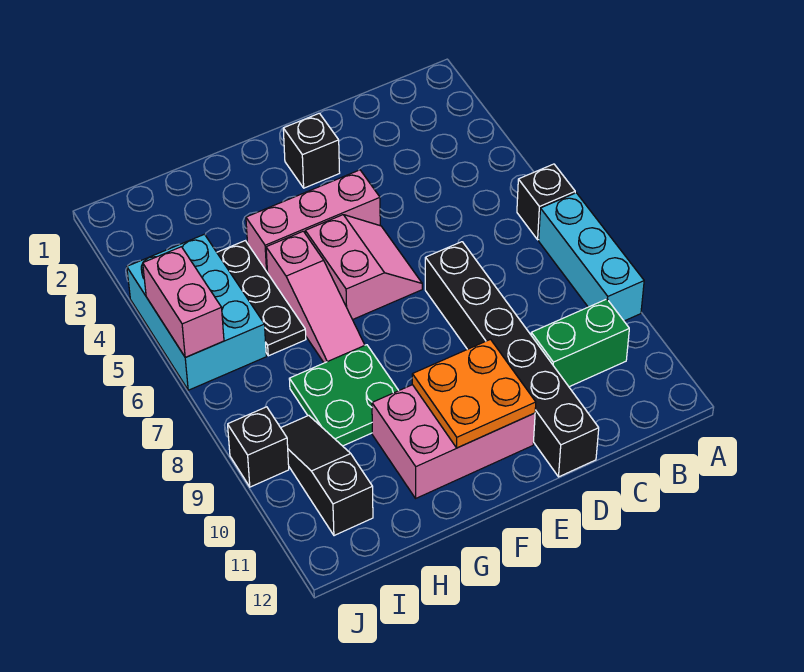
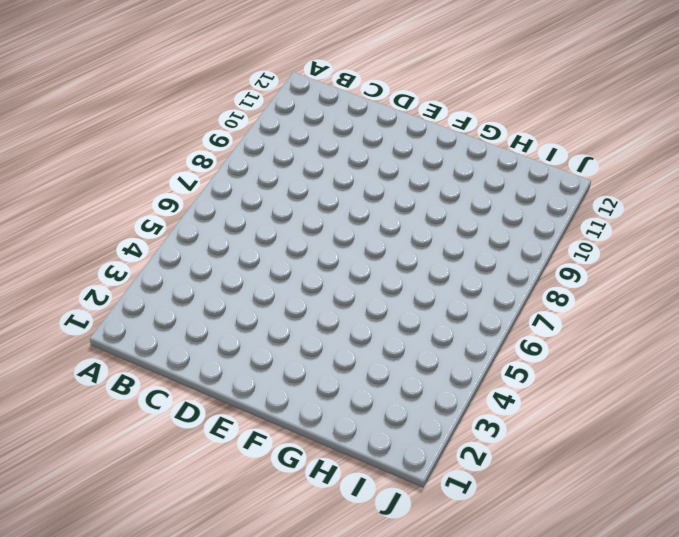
none -> black brick A6 level 1
none -> cyan brick A7:A9 level 1
none -> green brick B10:C10 level 1

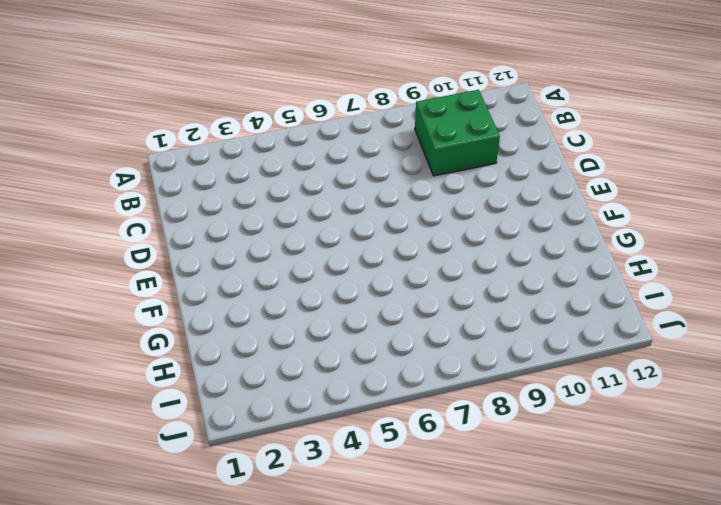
green brick B9:C10 level 1 -> green brick B10:C10 level 1
none -> black brick A6 level 1
none -> cyan brick A7:A9 level 1
none -> black brick D7:D12 level 1

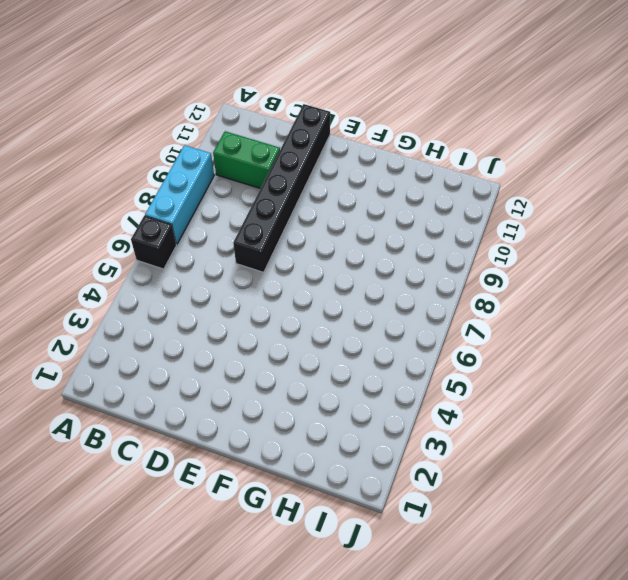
none -> black brick E2 level 1
none -> pink brick E4:G4 level 1
none -> pink slope E5:F6 level 1 top F

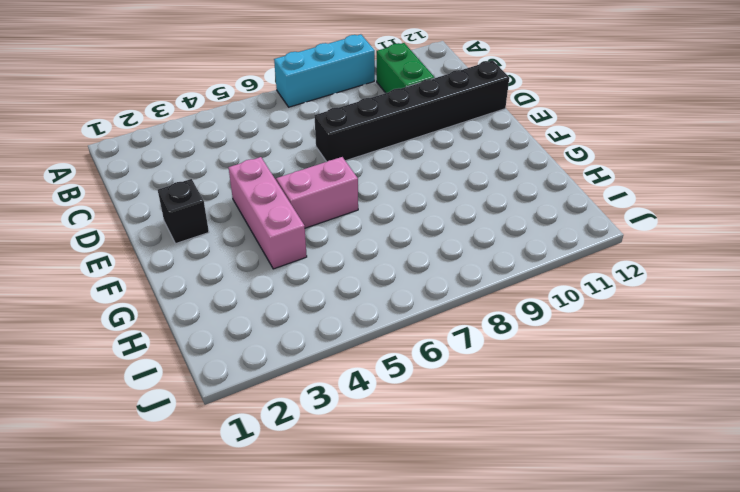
none -> black brick A6 level 1
none -> pink brick E10:G11 level 1
none -> pink slope G5:G7 level 1 top 5

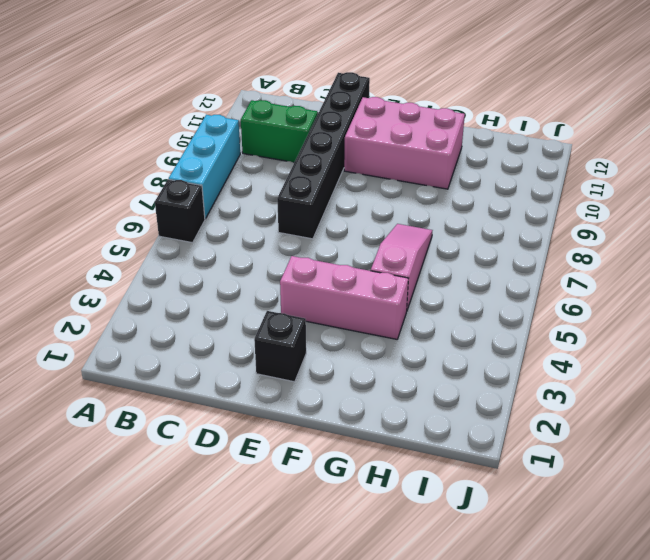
none -> pink slope E5:F6 level 1 top F
none -> green plate G8:H9 level 1
none -> black plate H4:H6 level 1

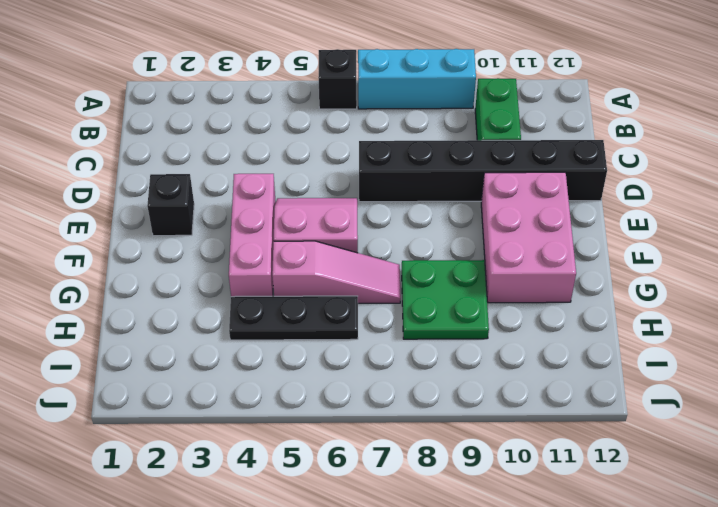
none -> cyan brick I4:J6 level 1
none -> black slope I9:I11 level 1 top 11
none -> black brick J9 level 1

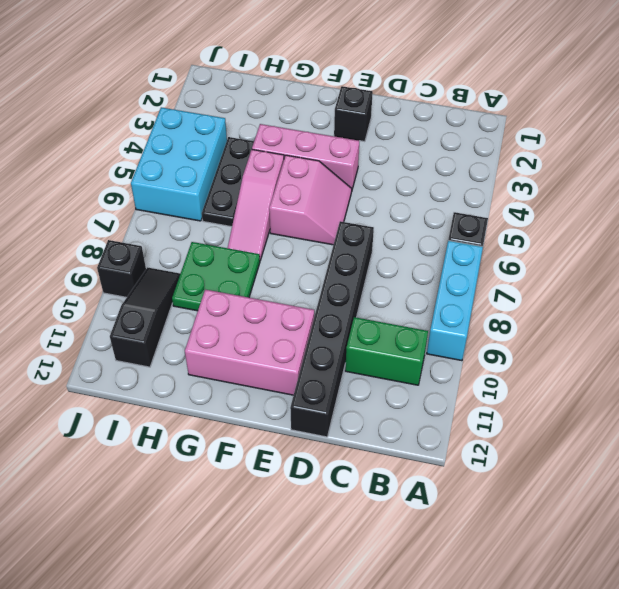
none -> orange plate E10:F11 level 2
none -> pink brick J5:J6 level 2

